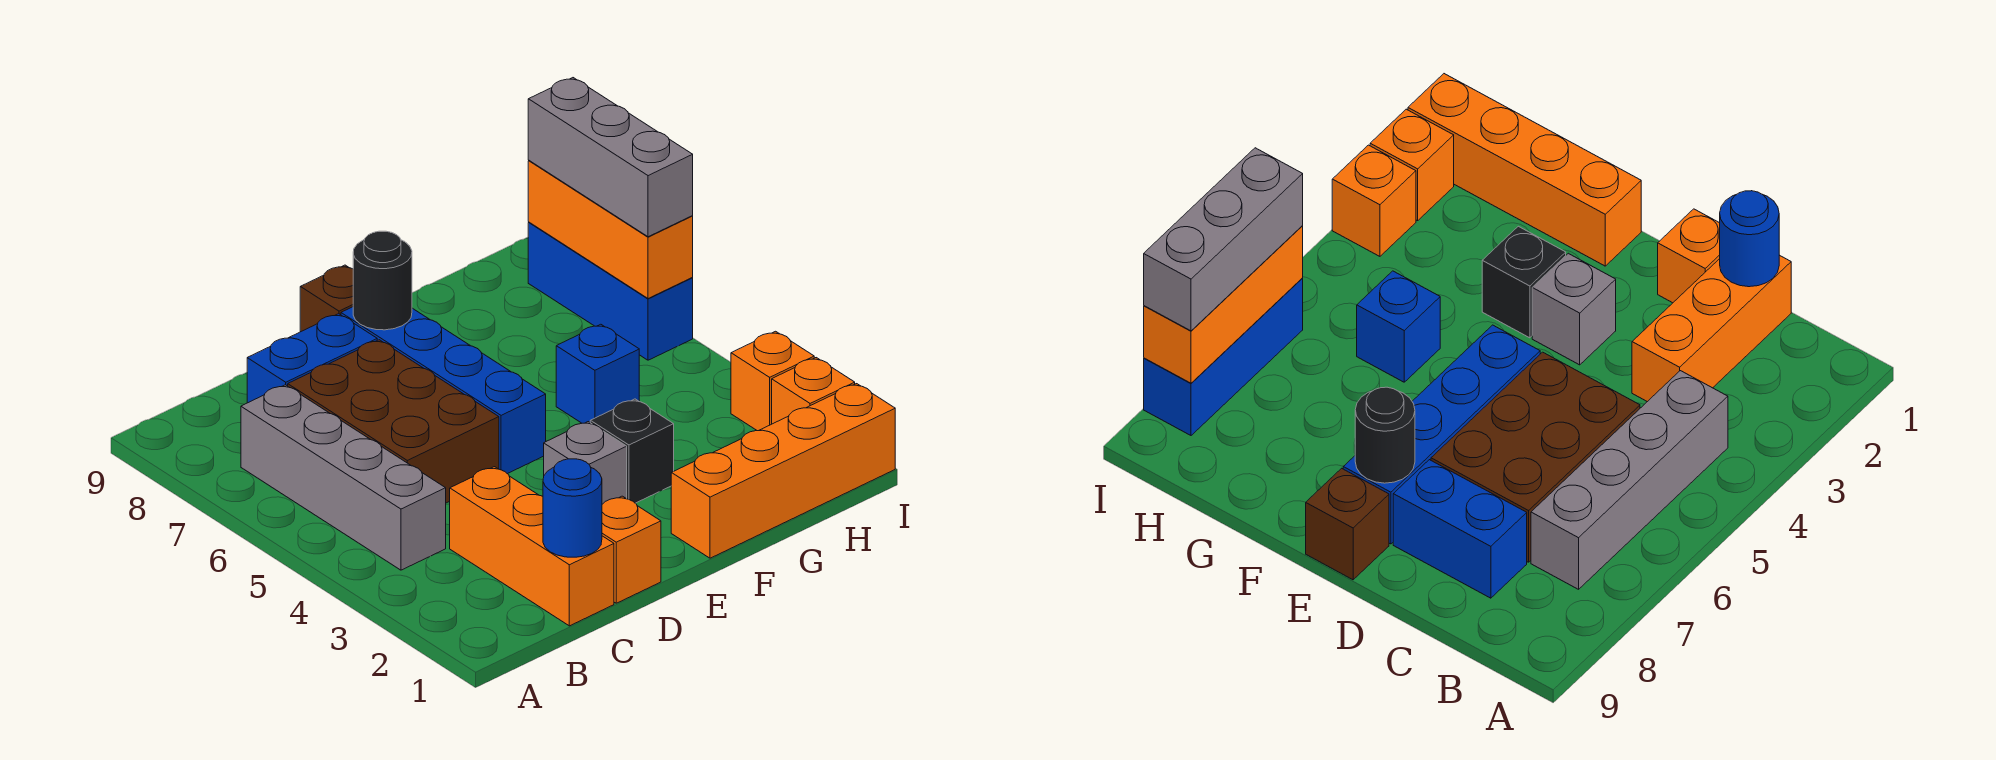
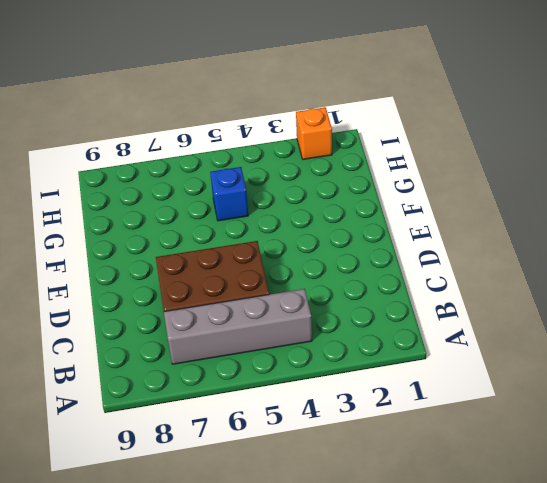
none -> orange brick C1:C3 level 1
none -> blue brick C8:D8 level 1
none -> orange brick D1 level 1

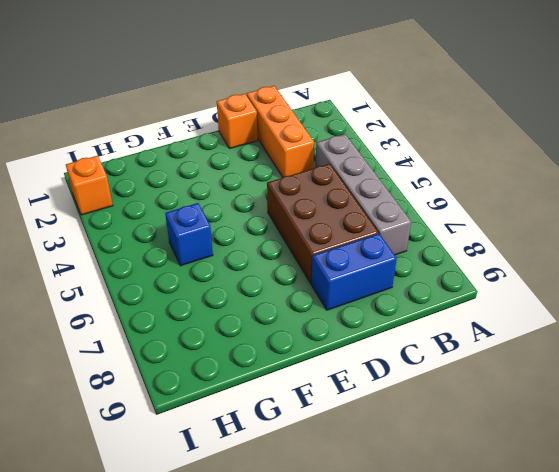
none -> grey brick E3 level 1
none -> blue brick E5:E8 level 1
none -> brown brick E9 level 1

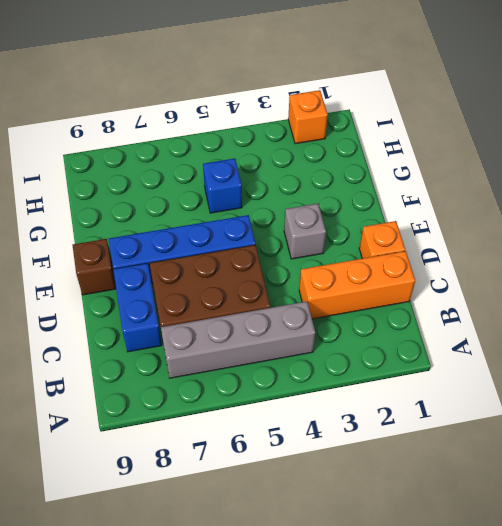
none -> orange brick F1:I1 level 1
none -> black brick F3 level 1
none -> orange brick I3 level 1

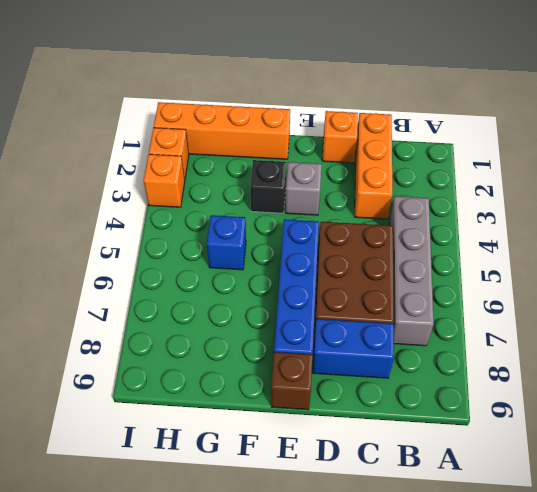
none -> blue brick I6:I8 level 1
none -> blue round brick C1 level 2
none -> black round brick E8 level 2

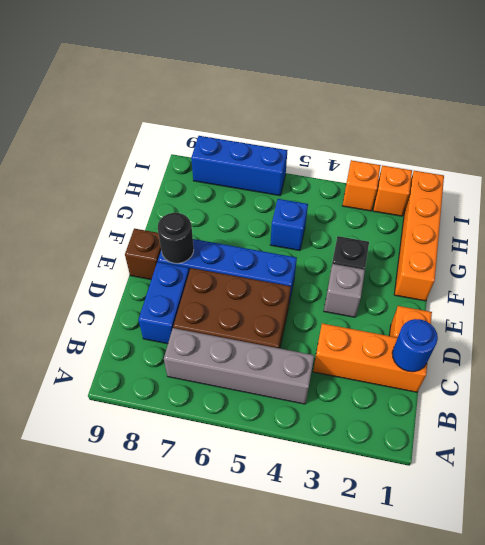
none -> orange brick I6:I8 level 2
none -> grey brick I6:I8 level 3

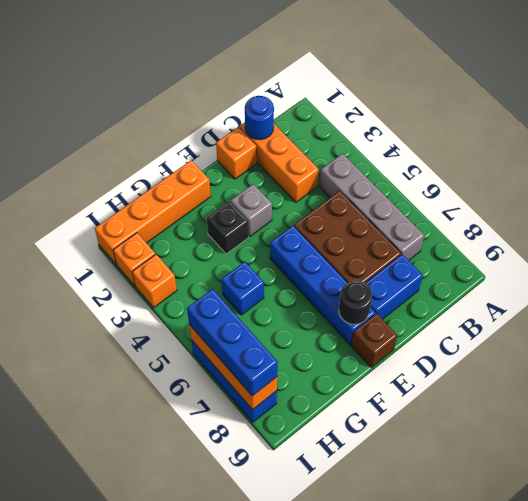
blue brick I6:I8 level 3 -> grey brick I6:I8 level 3

